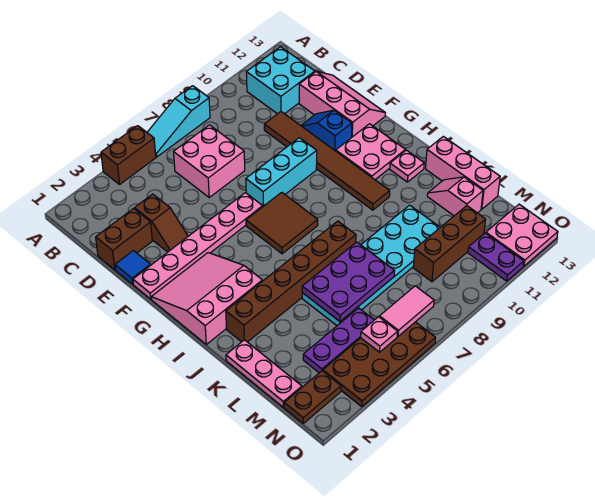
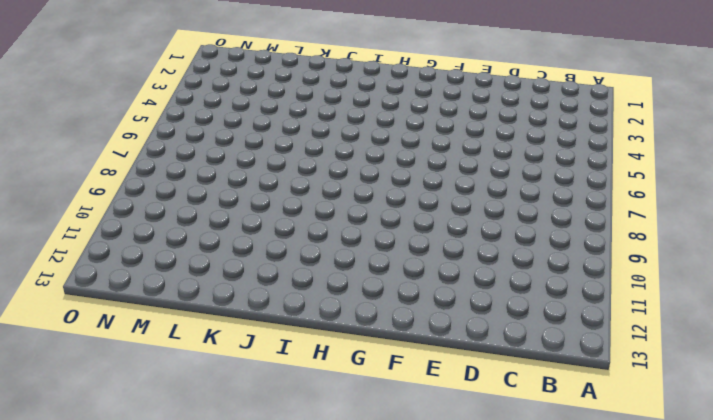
none -> brown brick A4:A5 level 1
none -> cyan slope A6:A8 level 1 top 8
none -> cyan brick B11:C12 level 1
none -> pink brick C6:D7 level 1

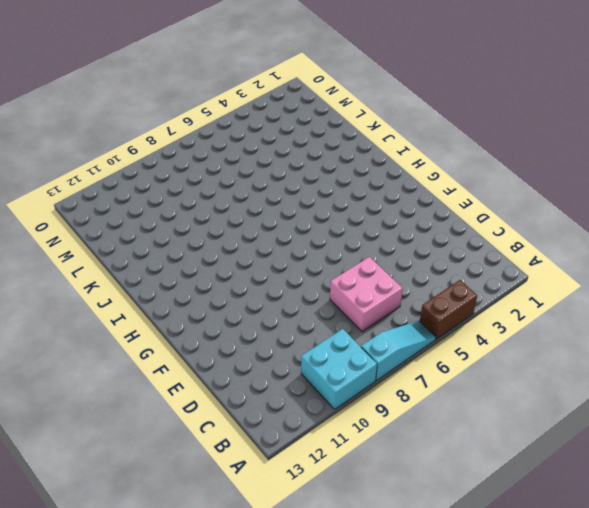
cyan brick A9:B10 level 1 -> cyan brick B11:C12 level 1
none -> brown brick D1:D2 level 1
none -> brown slope D3:E3 level 1 top D
none -> brown tile D10:I10 level 1
none -> pink slope D12:F13 level 1 top 12

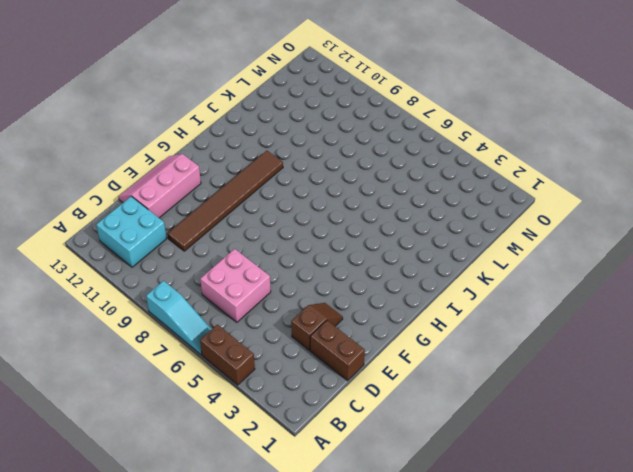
none -> blue tile E1 level 1
none -> blue slope E11:F11 level 1 top F
none -> pink plate F1:F6 level 1
none -> cyan brick F7:F9 level 1

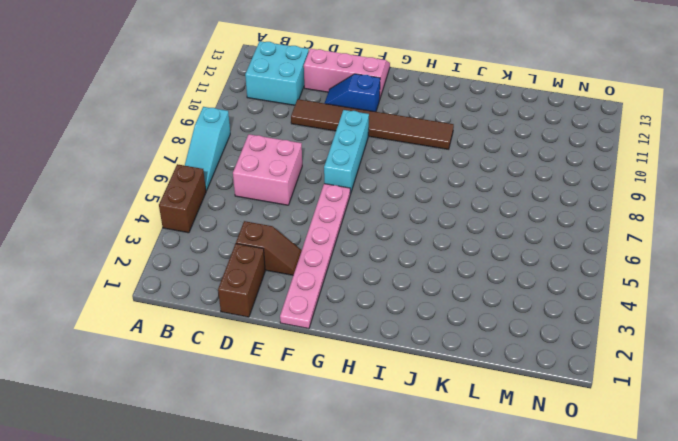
none -> blue tile E1 level 1
none -> pink slope G1:I3 level 1 top I
none -> brown tile G6:H7 level 1
none -> pink plate G11:H12 level 1

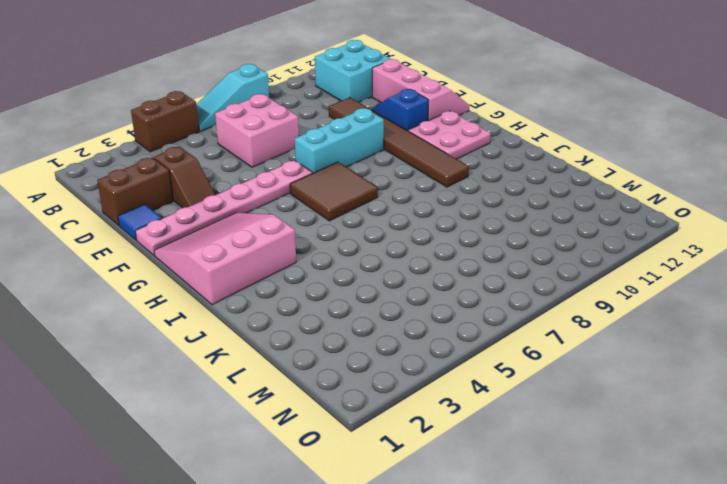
none -> pink plate I12 level 1
none -> brown brick J2:J7 level 1
none -> pink brick J13:L13 level 1
none -> pink plate K1:M1 level 1

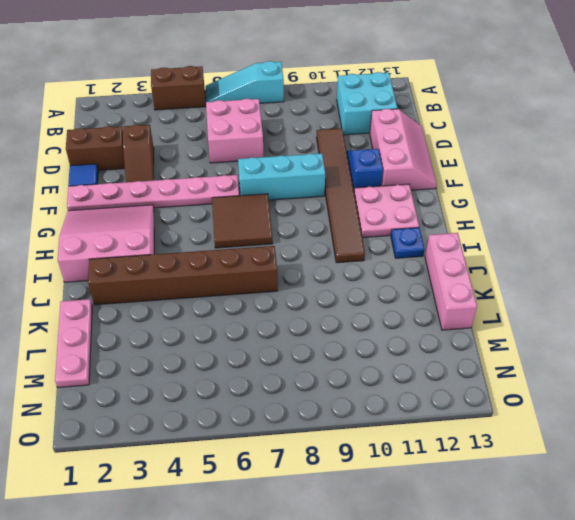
blue plate I12 level 1 -> pink plate I12 level 1
none -> cyan plate K5:L10 level 1
none -> pink slope K12:L12 level 1 top L
none -> purple plate M3:M5 level 1
none -> brown brick M9:M11 level 1

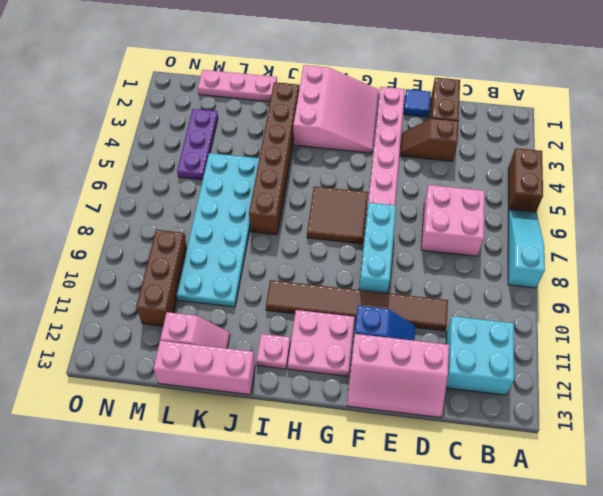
none -> brown plate N1:N2 level 1
none -> brown plate N3:O6 level 1
none -> purple plate N11:O11 level 1
none -> pink plate N12:O13 level 1

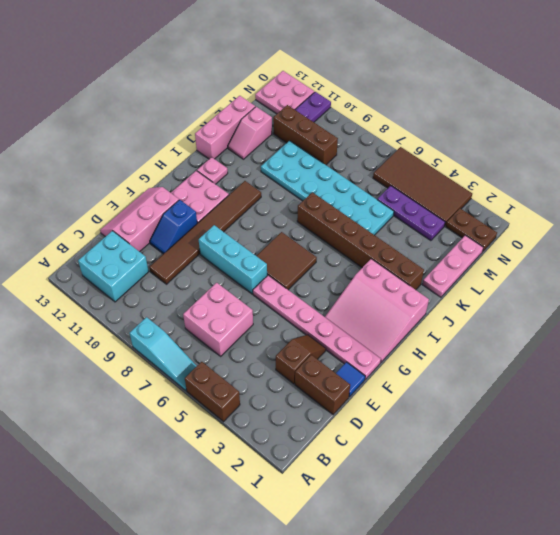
brown tile N3:O6 level 1 -> brown plate N3:O6 level 1
none -> purple plate K5:L7 level 2
none -> pink plate N5 level 2
none -> pink tile N6:N7 level 2

